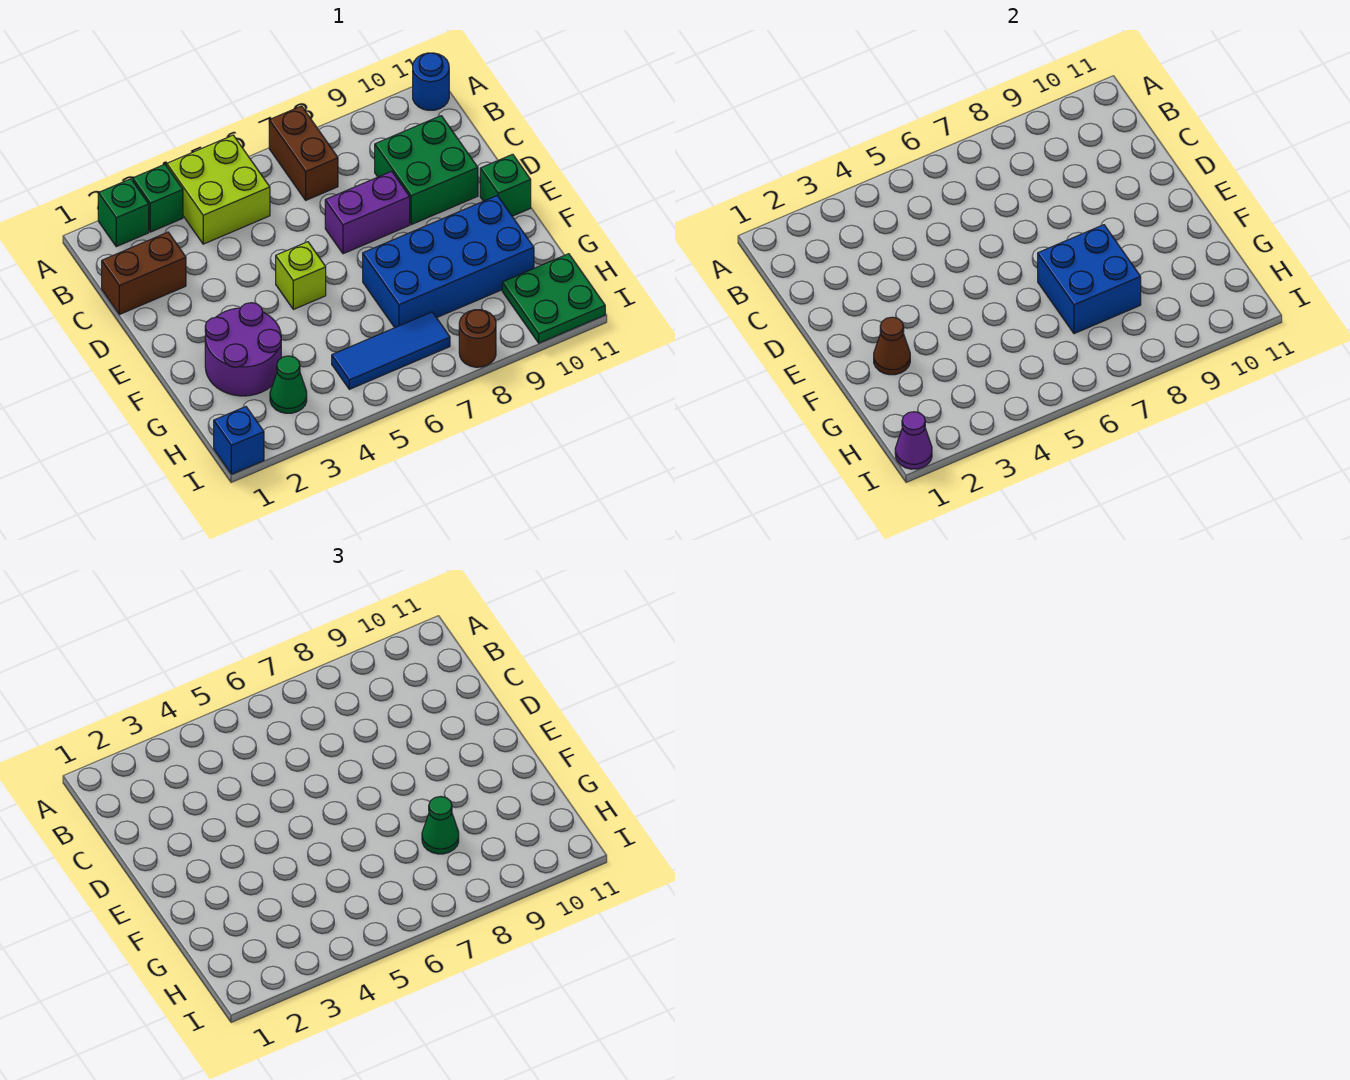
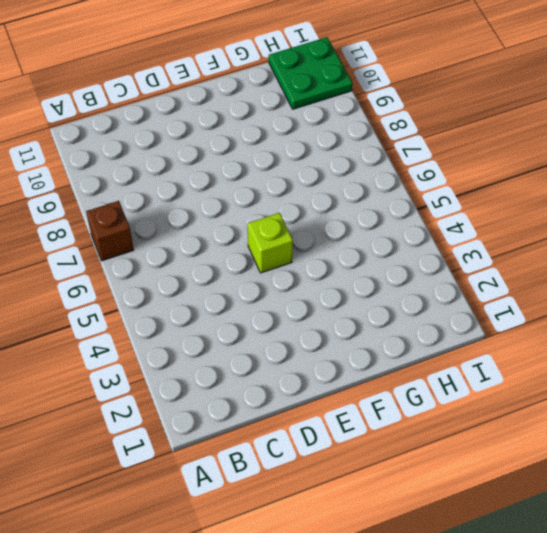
brown brick A7 level 1 -> brown brick A7:B7 level 1
none -> green brick A2 level 1
none -> green brick A3 level 1
none -> lime brick A4:B5 level 1

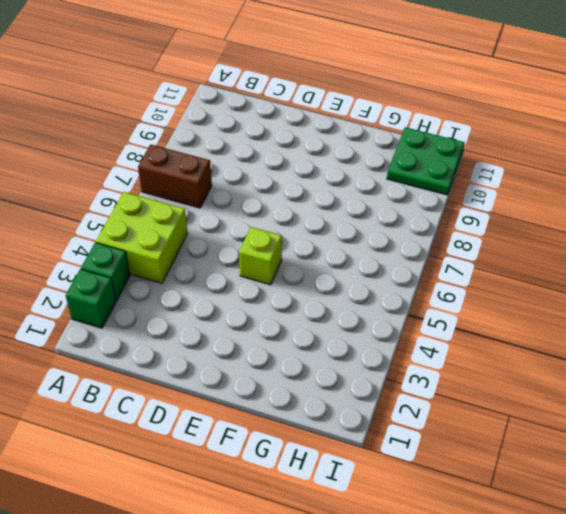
none -> blue round brick A11 level 1
none -> brown brick C1:C2 level 1
none -> green brick C9:D10 level 1

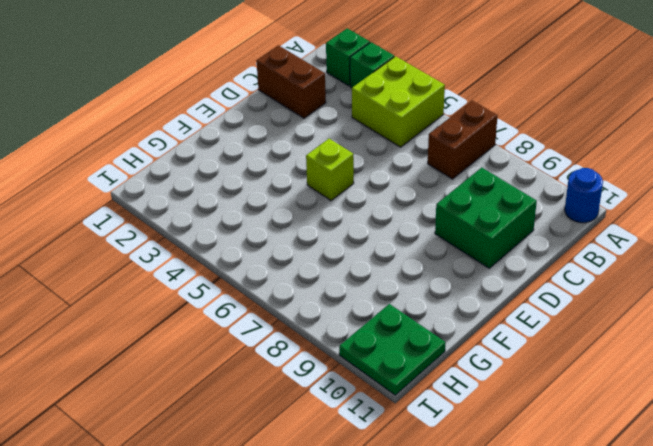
none -> purple brick D7:D8 level 1
none -> green brick E11 level 1
none -> purple round brick F2:G3 level 1

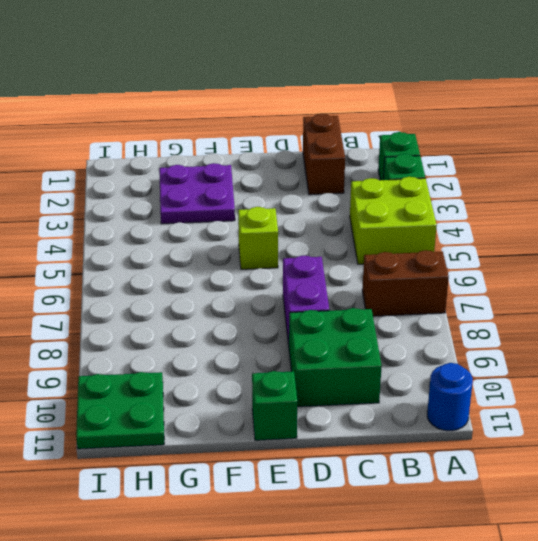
purple plate F2:G3 level 1 -> purple round brick F2:G3 level 1
none -> blue brick F7:G10 level 1
none -> green cone H3 level 1
none -> blue tile H5:H7 level 1

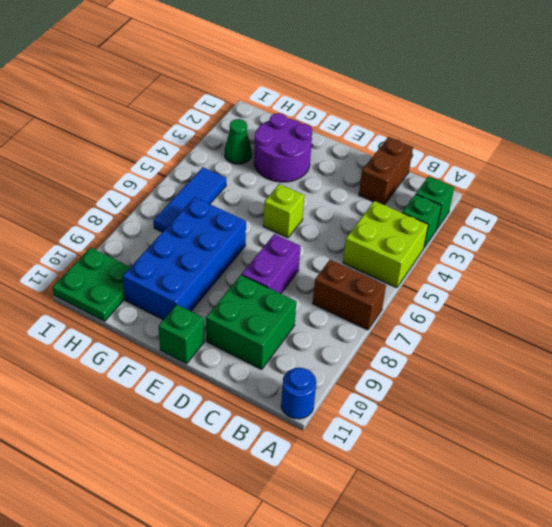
none -> blue brick I1 level 1
none -> brown round brick I8 level 1
none -> brown cone F2 level 2

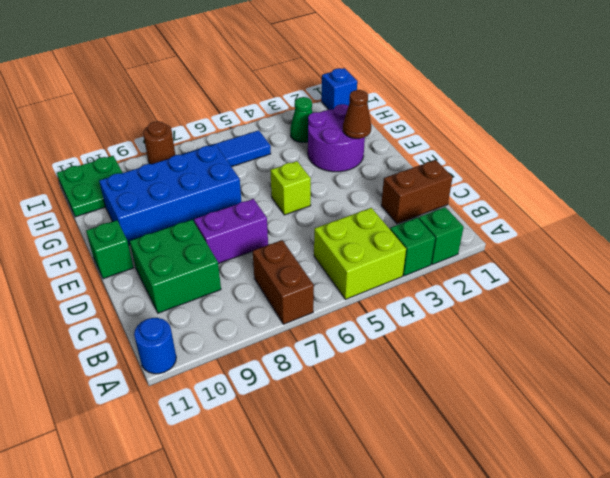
none -> blue brick F7:G8 level 2
none -> purple cone I1 level 2
none -> green cone G8 level 3

